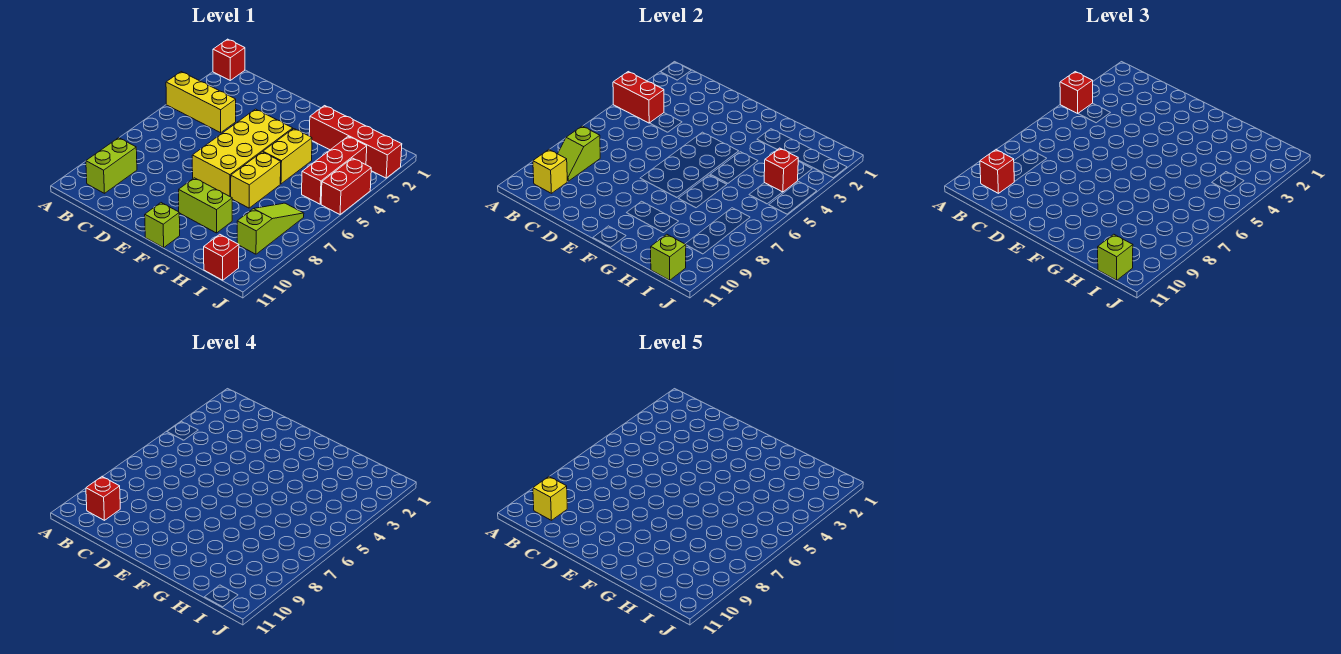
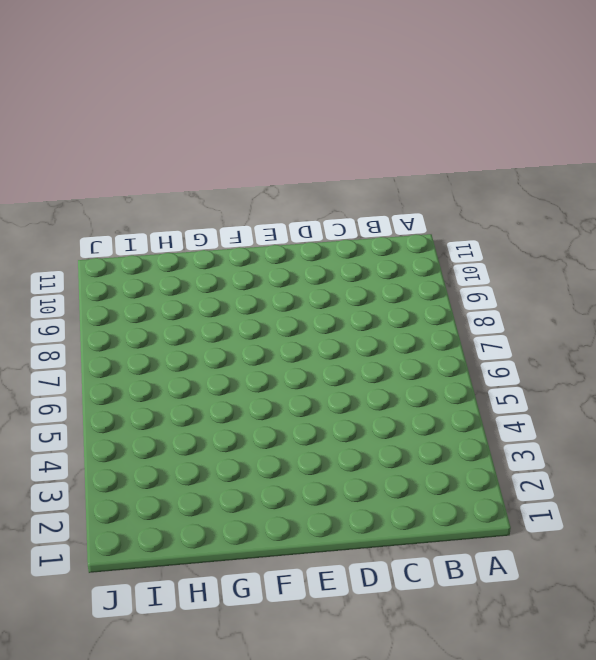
none -> red brick A1 level 1
none -> yellow brick A4:C4 level 1
none -> lime brick B9:B10 level 1

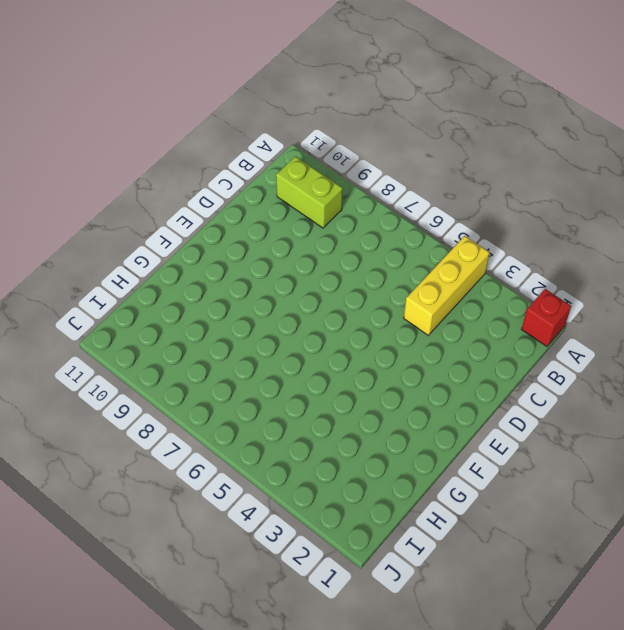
none -> yellow brick E4:F7 level 1
none -> lime brick F9:G9 level 1
none -> lime brick F11 level 1

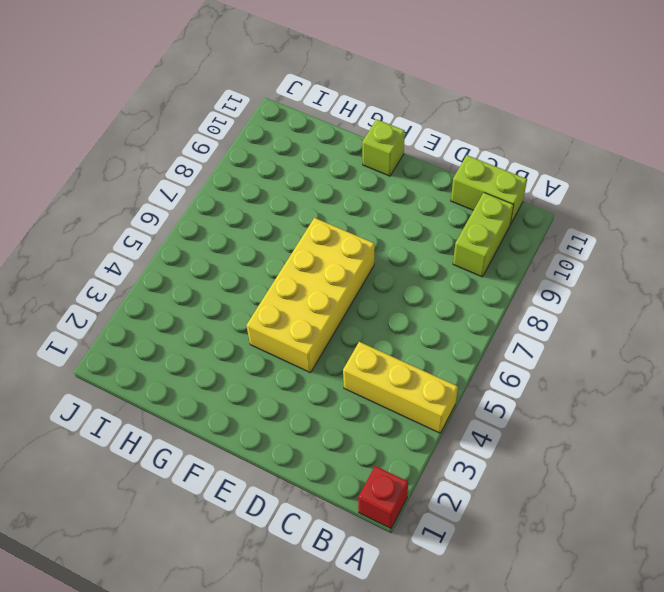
lime brick B11:C11 level 1 -> lime brick F9:G9 level 1
none -> red brick G2:J2 level 1
none -> yellow brick G4:G5 level 1
none -> yellow brick G6:G7 level 1

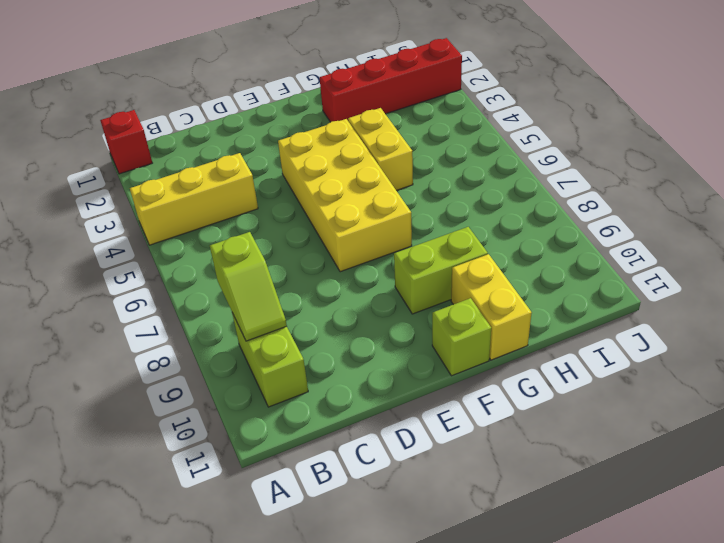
yellow brick G10:G11 level 1 -> yellow brick G6:G7 level 1
none -> red brick I3:I5 level 1
none -> lime slope I7:I9 level 1 top 9
none -> red brick I11 level 1

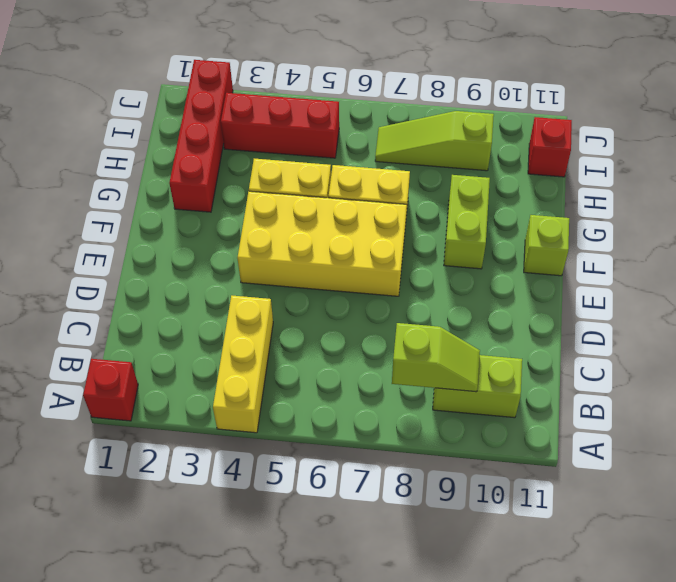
none -> red brick J4:J5 level 1
none -> red brick A4:B4 level 2
none -> yellow brick B10 level 2

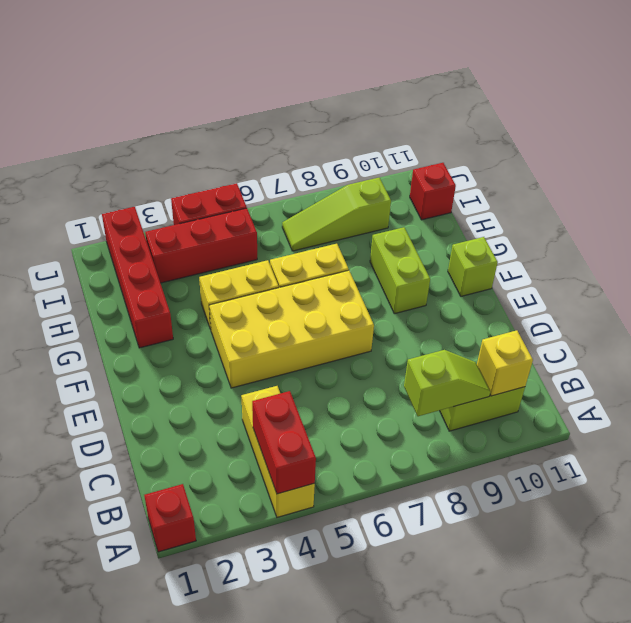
none -> red brick I4 level 2
none -> lime brick I11 level 2
none -> red brick A4 level 3

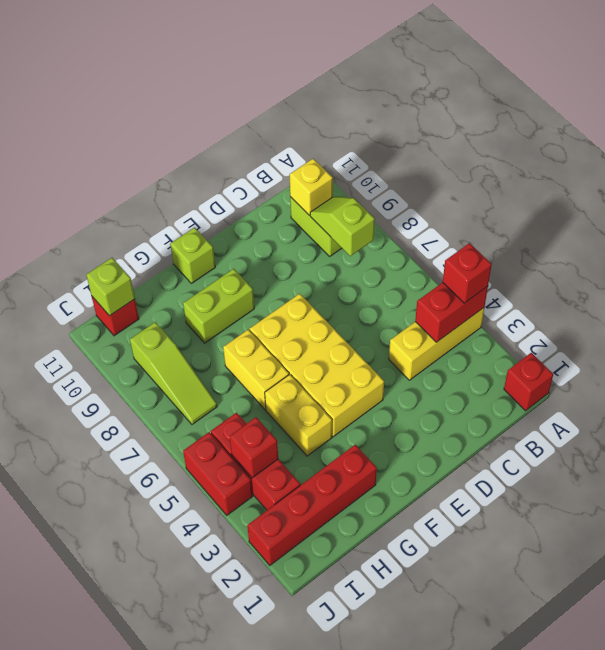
none -> red brick B10 level 3
none -> lime brick I11 level 3
none -> red brick B10 level 4

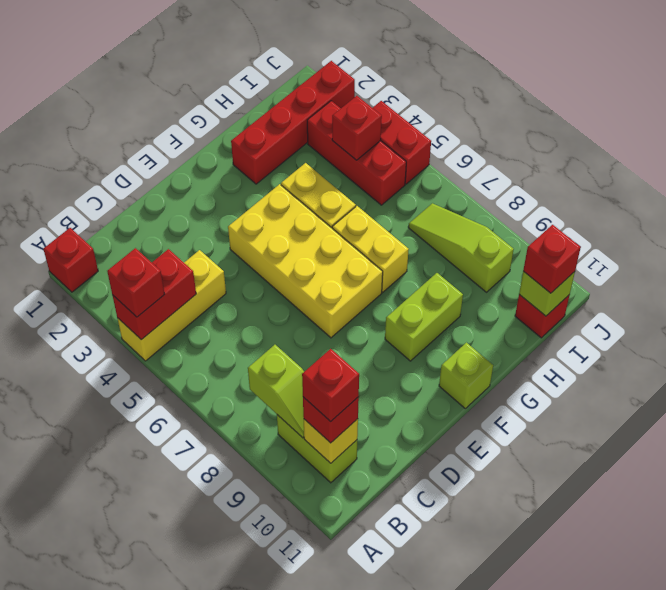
red brick I11 level 3 -> lime brick I11 level 3
none -> yellow brick B10 level 5

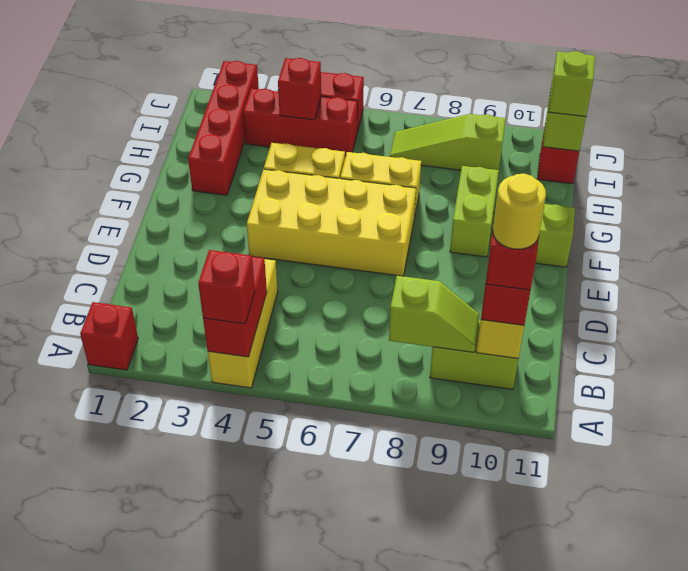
yellow round brick B10 level 5 -> yellow brick B10 level 5

